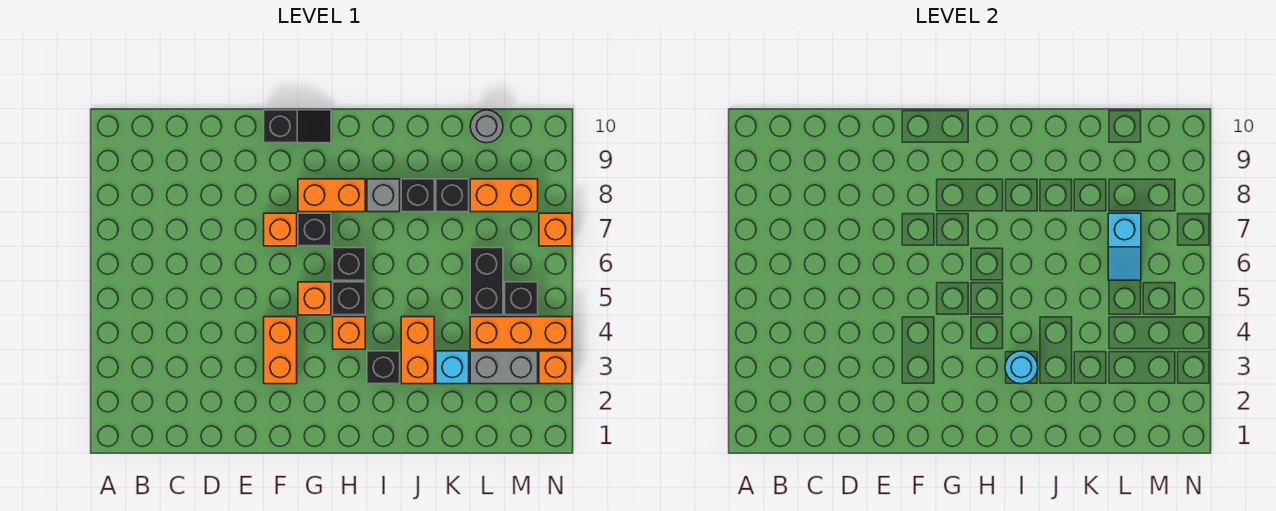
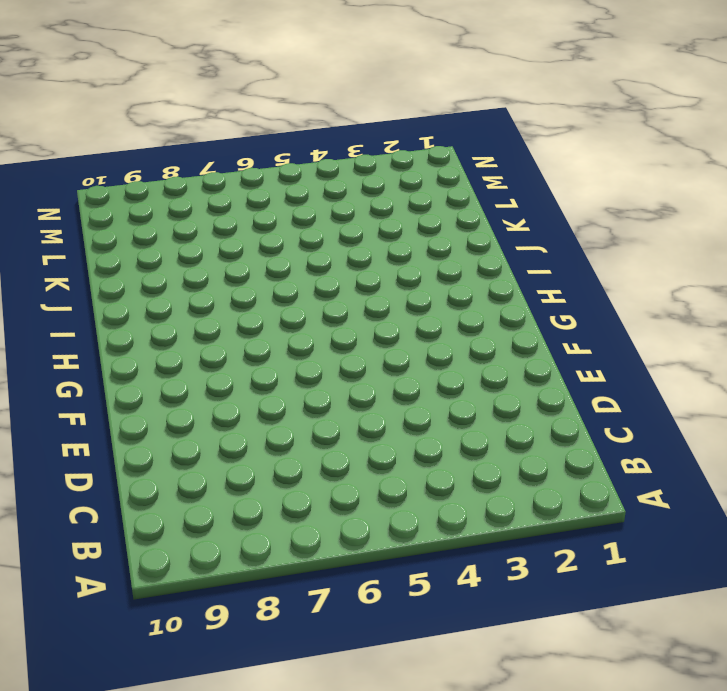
none -> orange brick F3:F4 level 1
none -> orange brick F7 level 1
none -> black slope F10:G10 level 1 top F

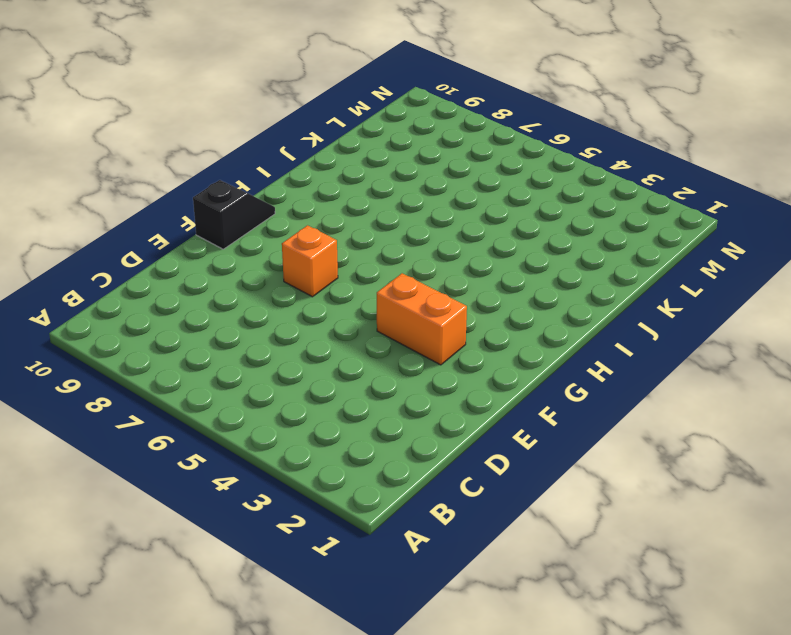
none -> orange brick G5 level 1
none -> black brick G7 level 1
none -> orange brick G8:H8 level 1

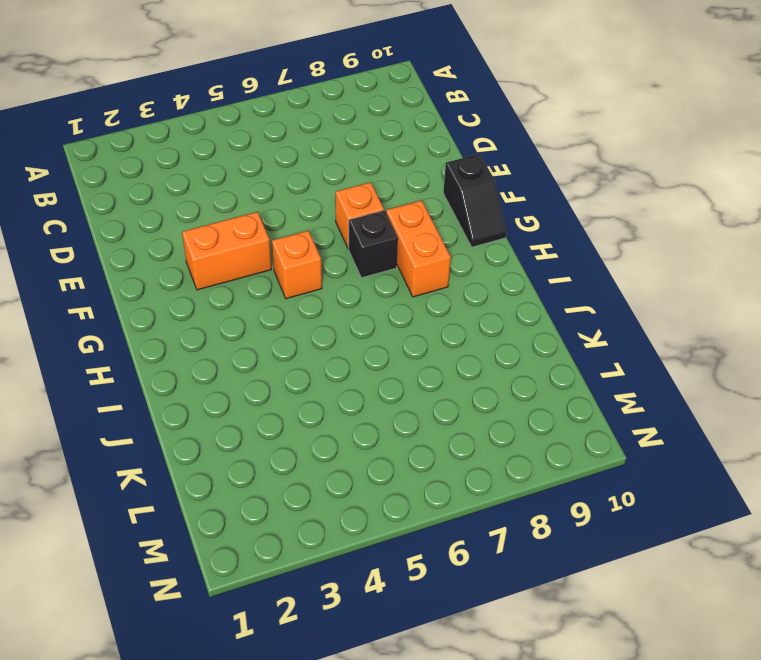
none -> orange brick H4 level 1
none -> black brick H5 level 1
none -> black brick H6 level 1

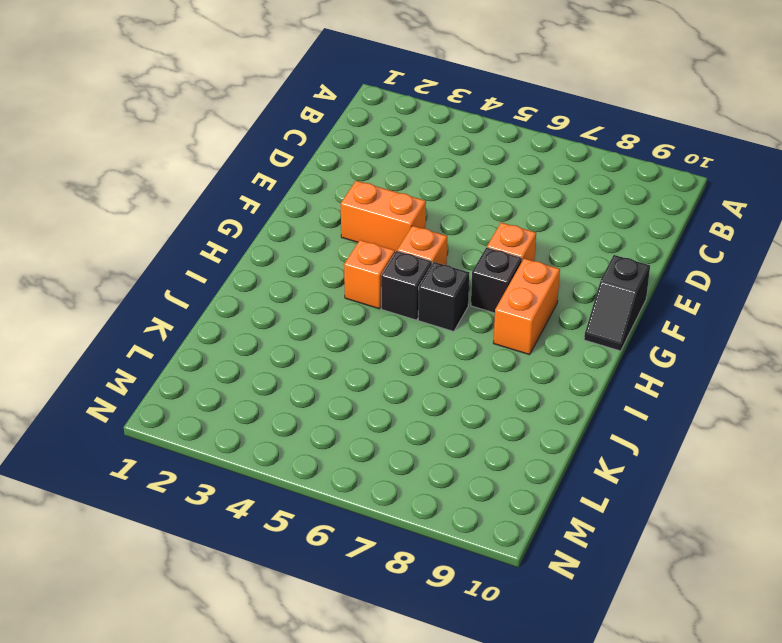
none -> black brick I3 level 1
none -> grey brick I8 level 1
none -> orange brick J3:J4 level 1

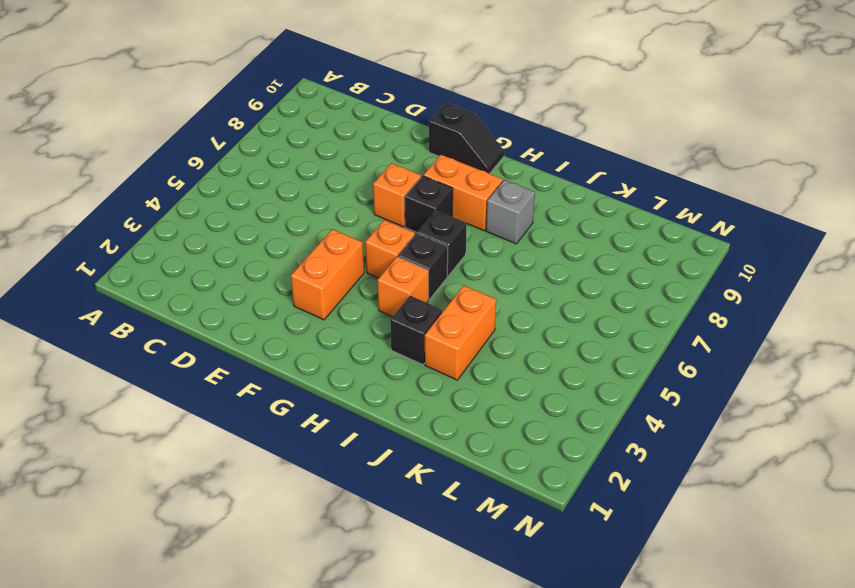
none -> black brick J8 level 1
none -> cyan brick K3 level 1
none -> black brick K8 level 1

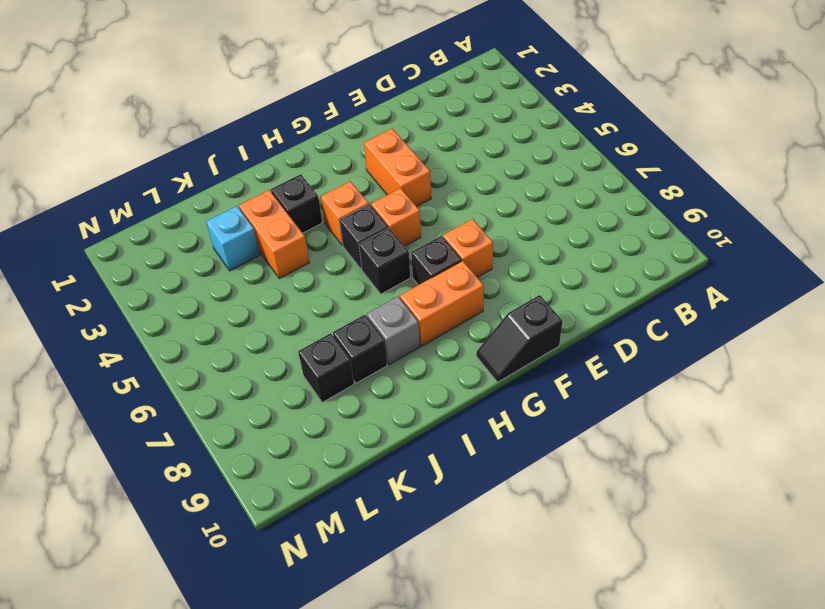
none -> grey brick L3:M3 level 1
none -> orange brick L4:N4 level 1
none -> black brick L5:L6 level 1

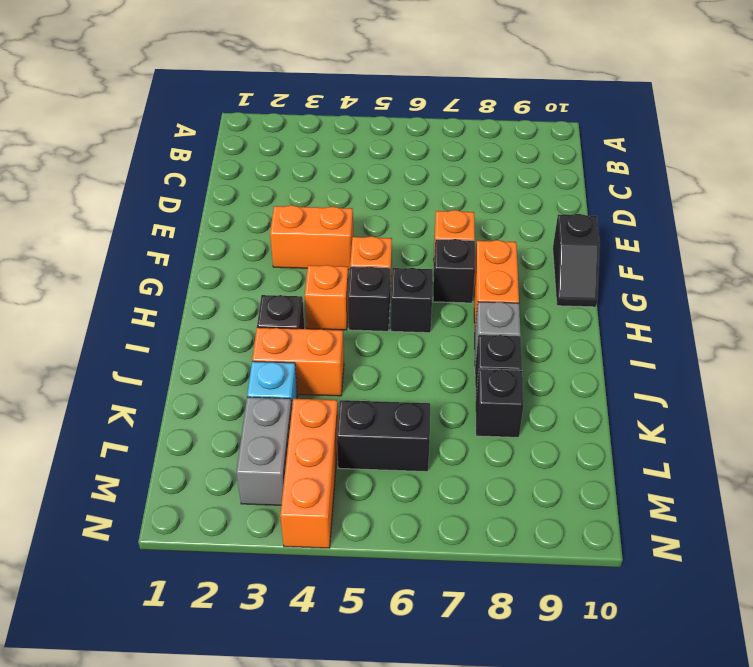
none -> orange brick L8:M8 level 1
none -> grey round brick L10 level 1
none -> black brick M5 level 1

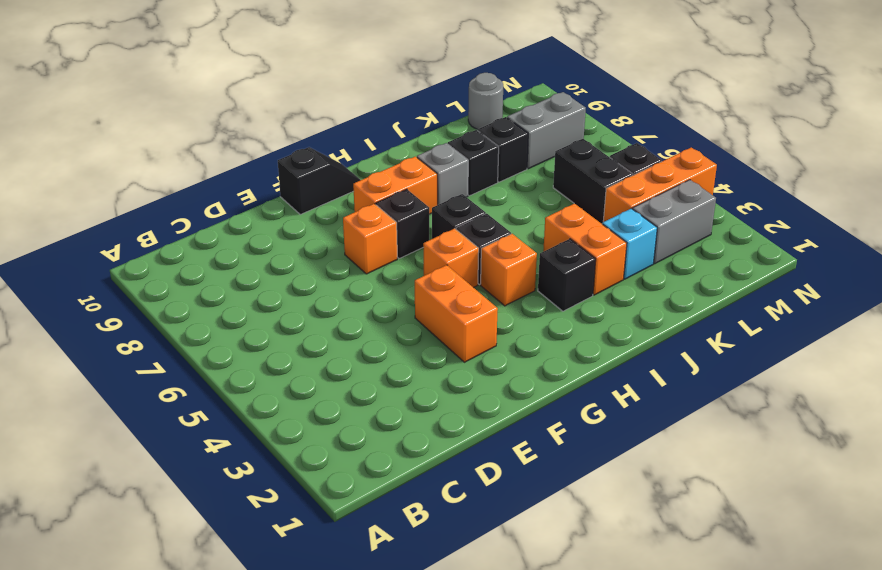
grey brick L8:M8 level 1 -> orange brick L8:M8 level 1
none -> orange brick N3 level 1
none -> orange brick N7 level 1
none -> cyan round brick I3 level 2

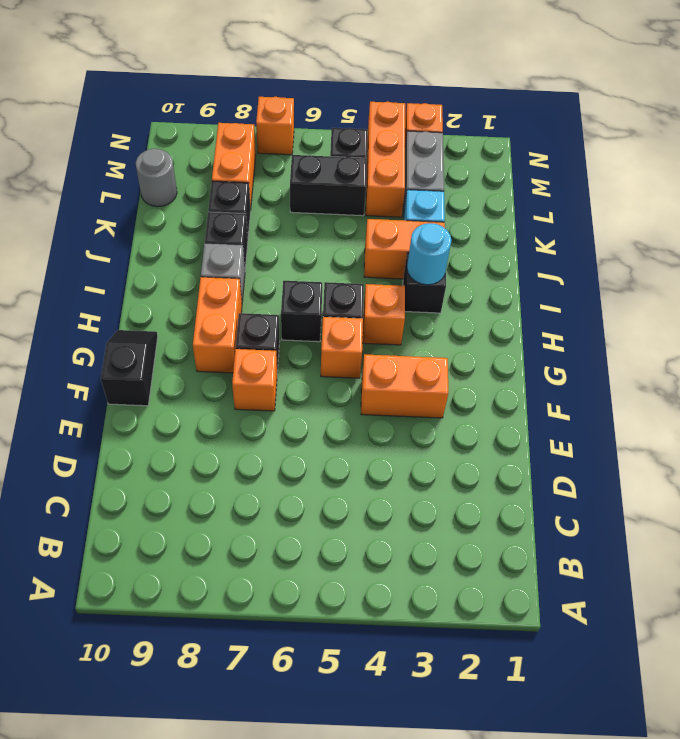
none -> cyan slope L6:L7 level 2 top 7

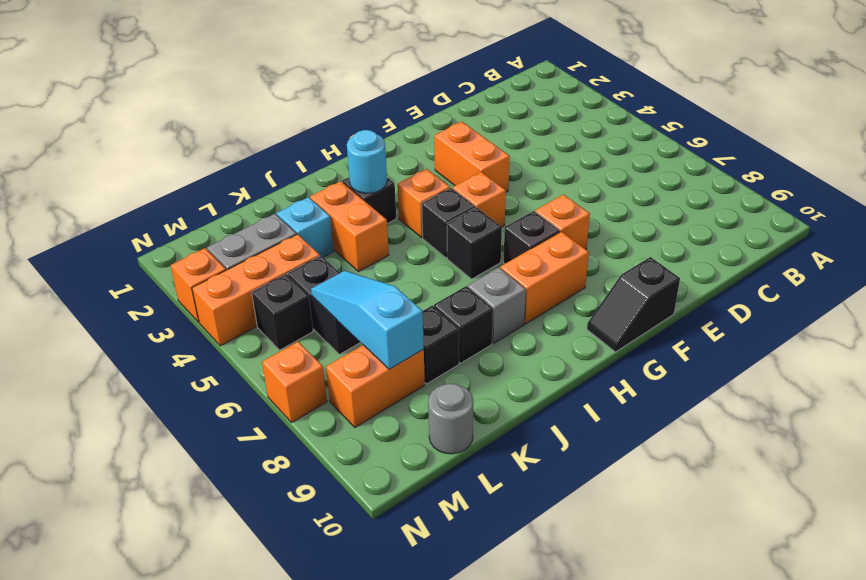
cyan slope L6:L8 level 2 top 8 -> cyan slope L6:L7 level 2 top 7

